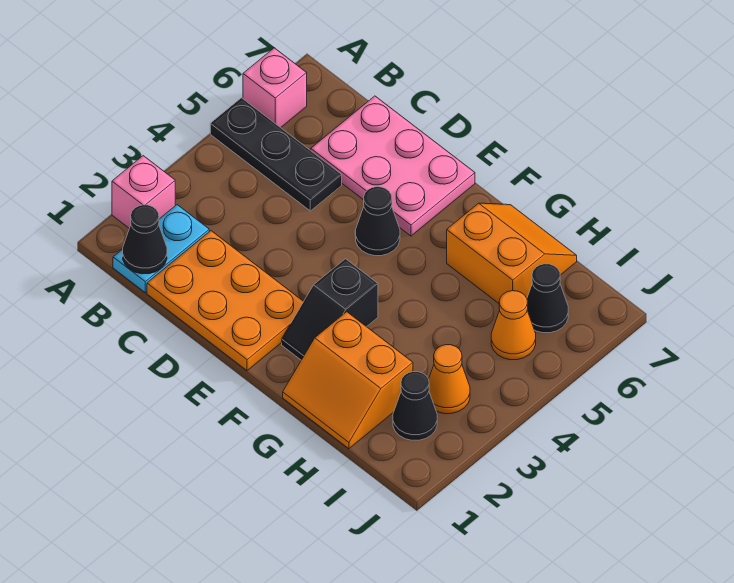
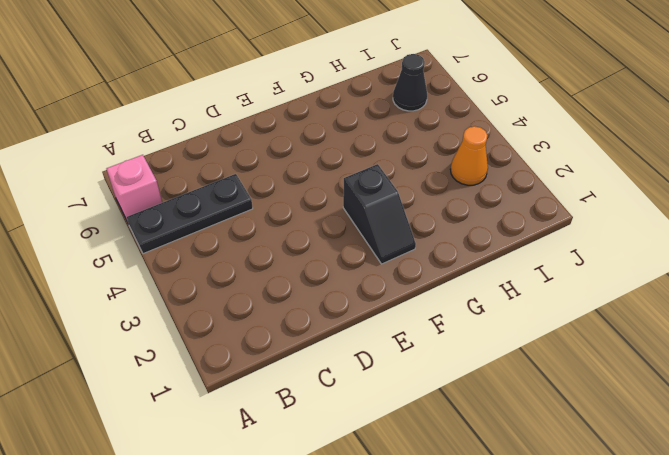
none -> pink brick A2 level 1
none -> cyan plate B1:B2 level 1
none -> orange plate C1:E2 level 1

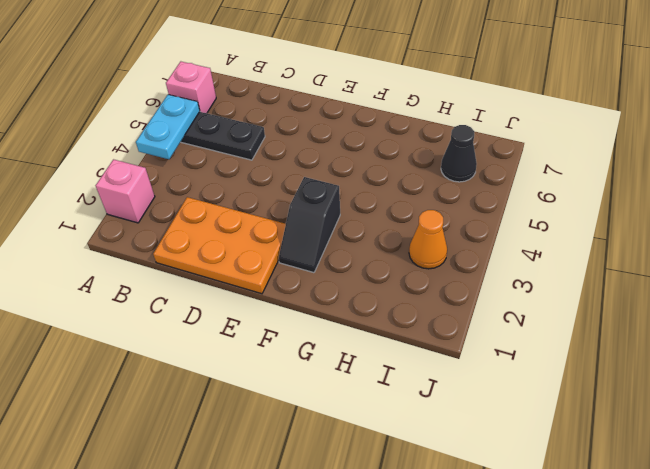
cyan plate A4:A5 level 2 -> cyan plate B1:B2 level 1
none -> pink plate C6:E7 level 1
none -> black cone E5 level 1
none -> orange slope G1:H2 level 1 top 2

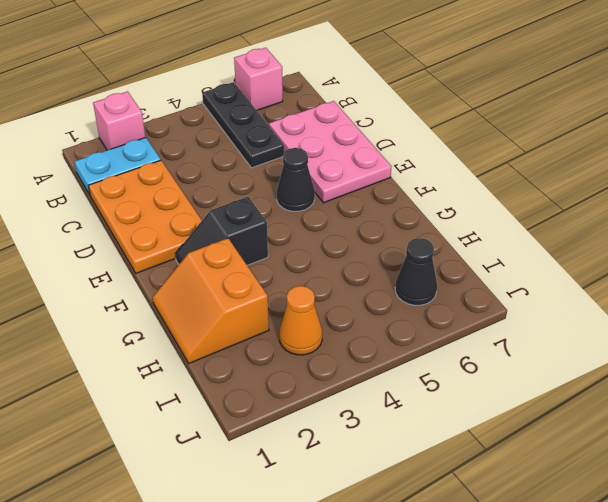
none -> orange slope G6:H7 level 1 top 6
none -> black cone I2 level 1
none -> orange cone I5 level 1

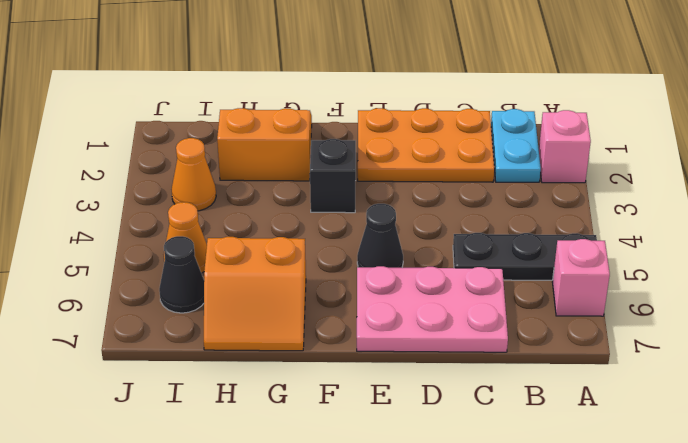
none -> black cone I2 level 1
none -> black cone B1 level 2

